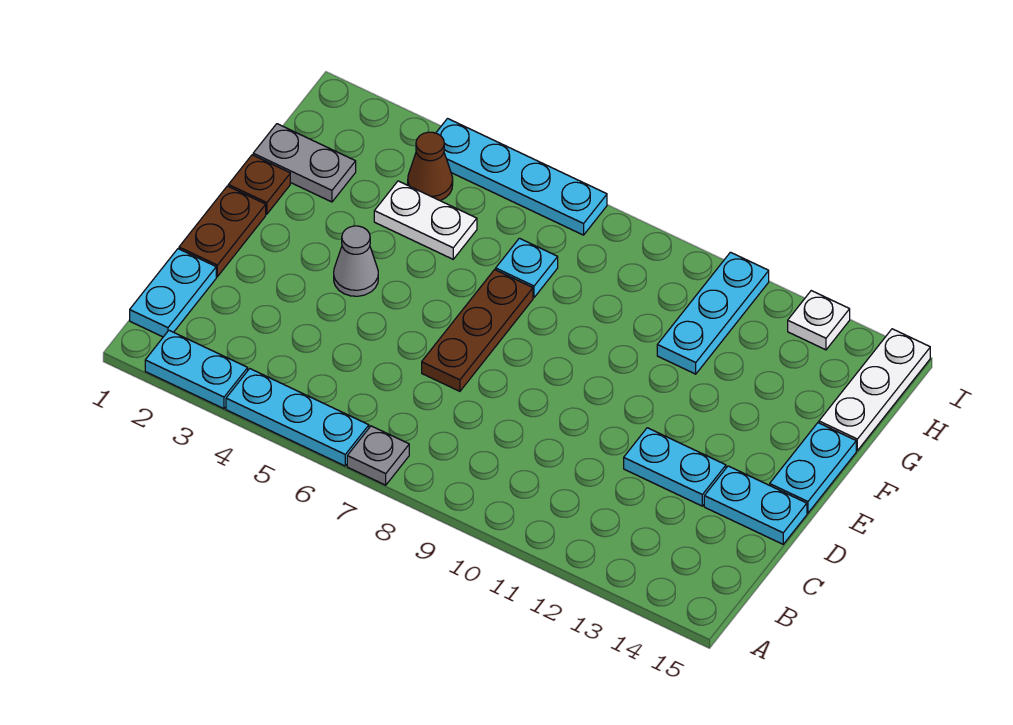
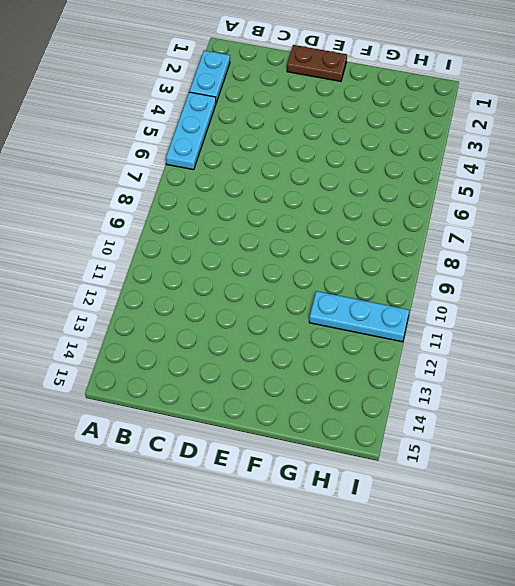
none -> grey plate A7 level 1
none -> cyan plate B1:C1 level 1
none -> brown plate D7:F7 level 1

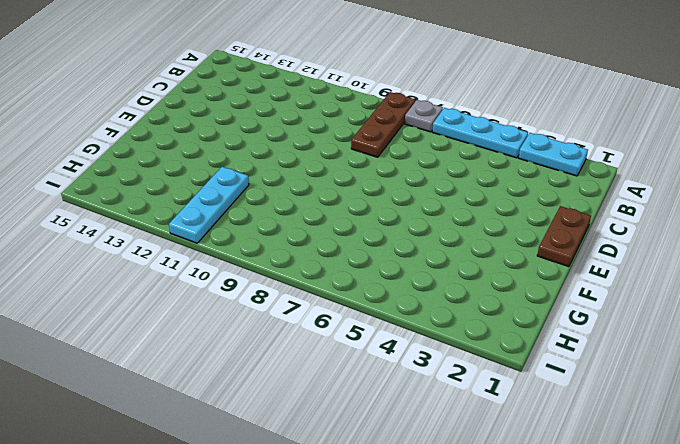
brown plate A8:C8 level 1 -> brown plate D7:F7 level 1
none -> cyan plate B1:C1 level 1
none -> cyan plate D12:D13 level 1
none -> cyan plate D14:D15 level 1

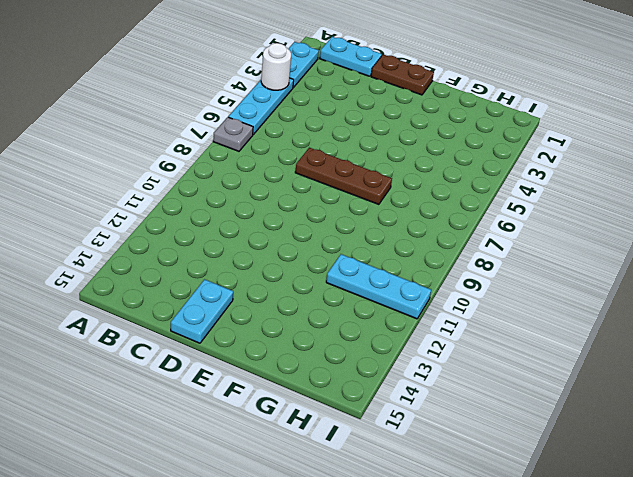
white round brick A4 level 2 -> none
none -> cyan plate D12:D13 level 1
none -> grey cone E4 level 1
none -> cyan plate E15:F15 level 1

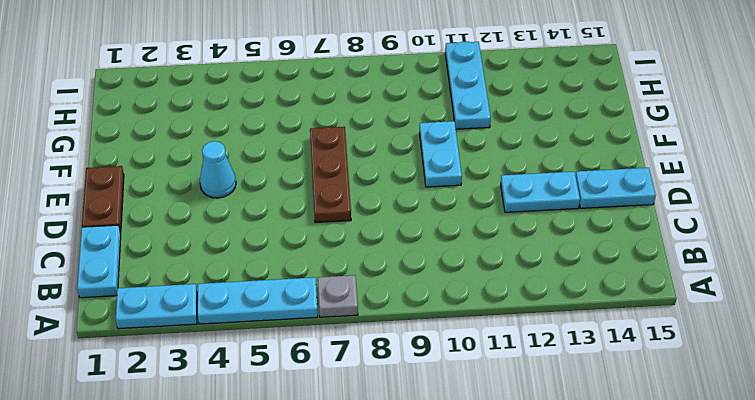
cyan cone E4 level 1 -> grey cone E4 level 1
cyan plate E10:F10 level 1 -> cyan plate E15:F15 level 1
none -> brown plate F1 level 1
none -> grey plate G1:G2 level 1
none -> white plate G4:G5 level 1

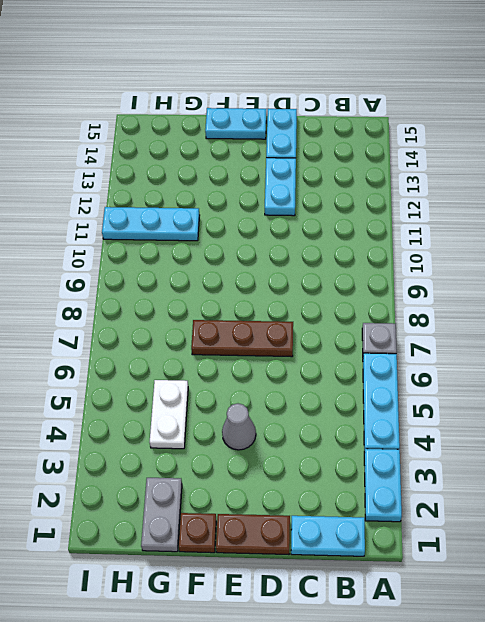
none -> cyan plate G7 level 1
none -> white plate G15:I15 level 1
none -> brown cone H4 level 1

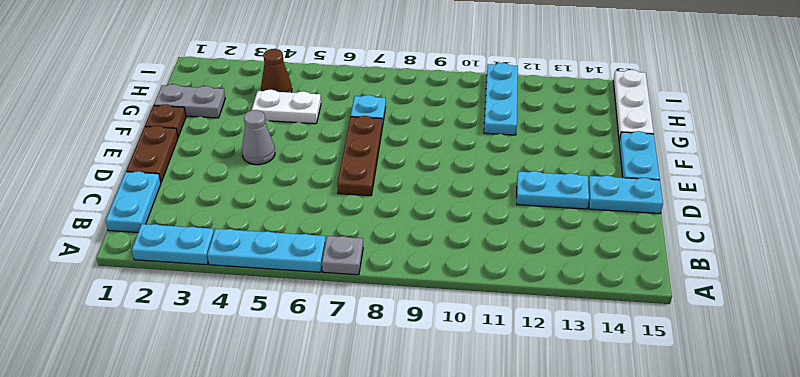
none -> cyan plate I4:I7 level 1
none -> white plate I13 level 1

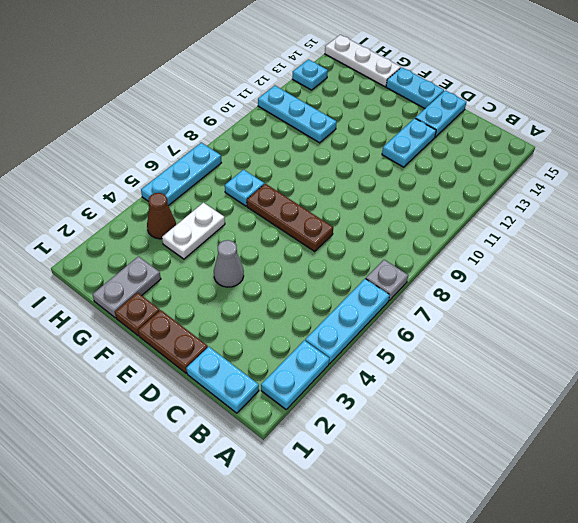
cyan plate I5:I7 level 1 -> cyan plate I4:I7 level 1
cyan plate I13 level 1 -> white plate I13 level 1

